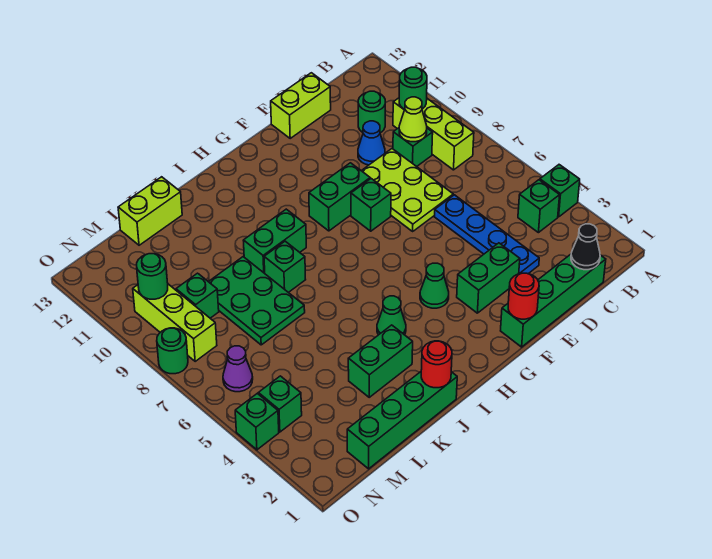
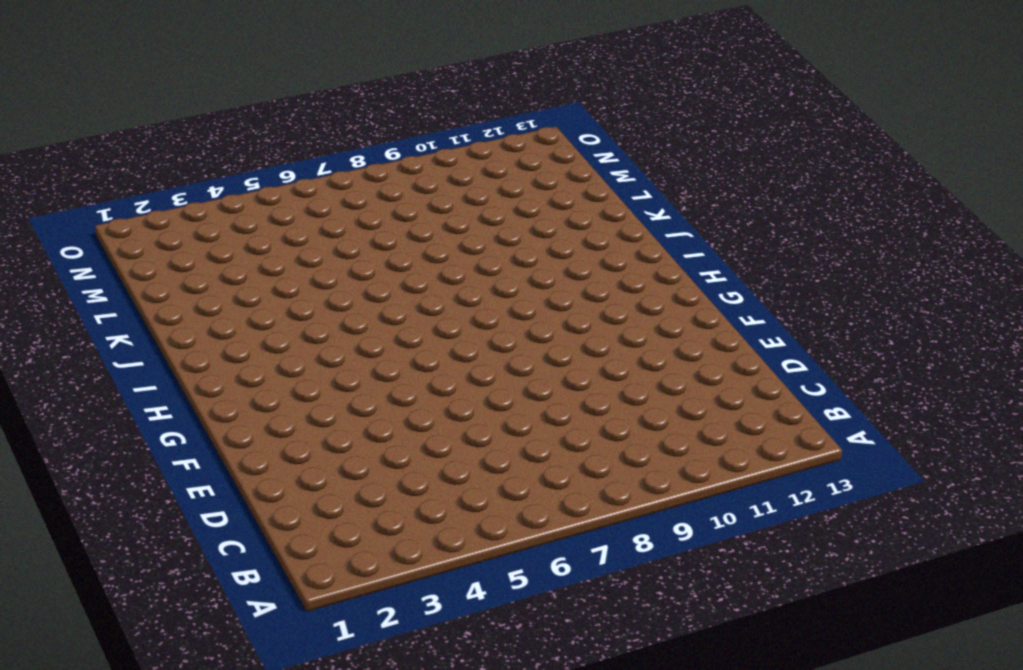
none -> green brick A4 level 1
none -> green brick B4 level 1
none -> lime brick B8:B10 level 1
none -> green brick C1:F1 level 1

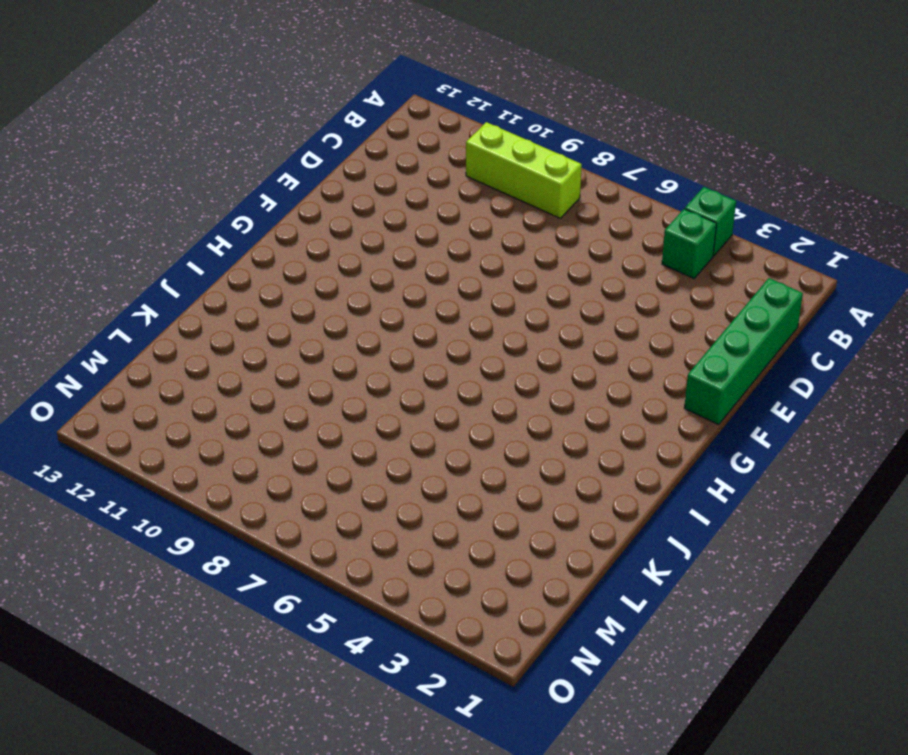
none -> green brick C9 level 1
none -> green round brick C11 level 1
none -> blue plate D3:D6 level 1
none -> lime plate D7:E9 level 1

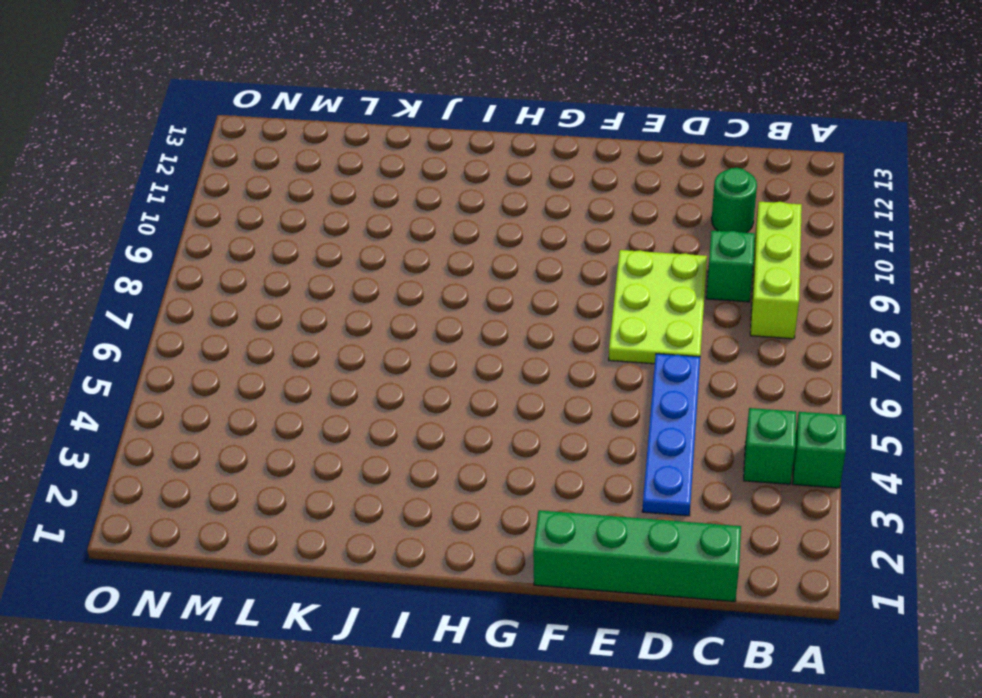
none -> blue cone D10 level 1
none -> lime brick D13:E13 level 1
none -> green brick E3:F3 level 1
none -> green brick F8 level 1

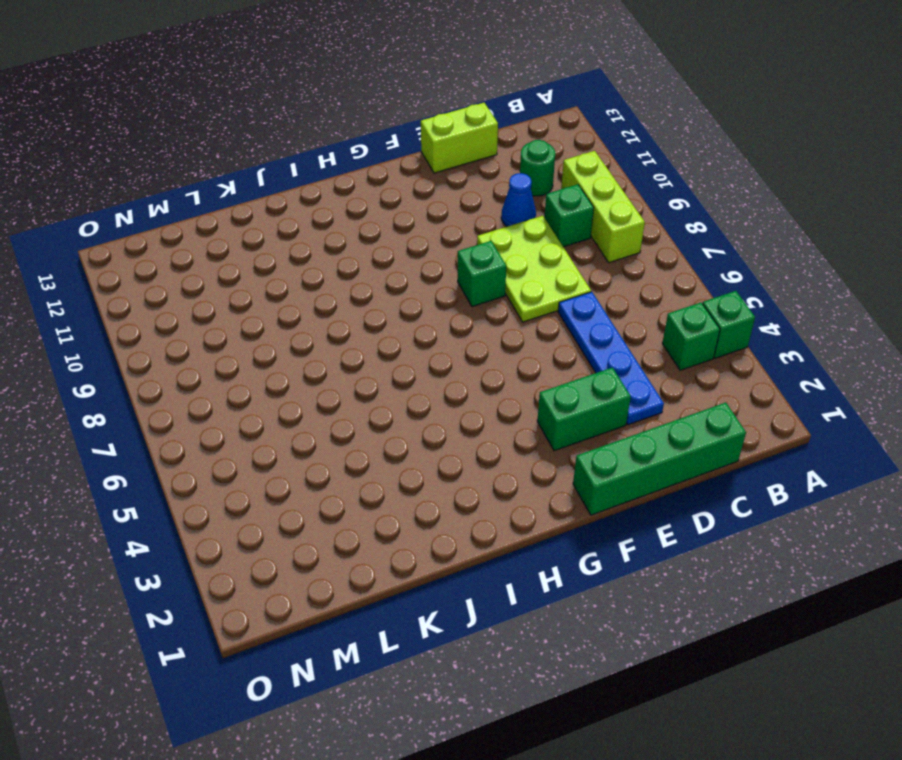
none -> green brick F9:G9 level 1
none -> green cone G4 level 1
none -> green cone I4 level 1
none -> green brick I9:J9 level 1

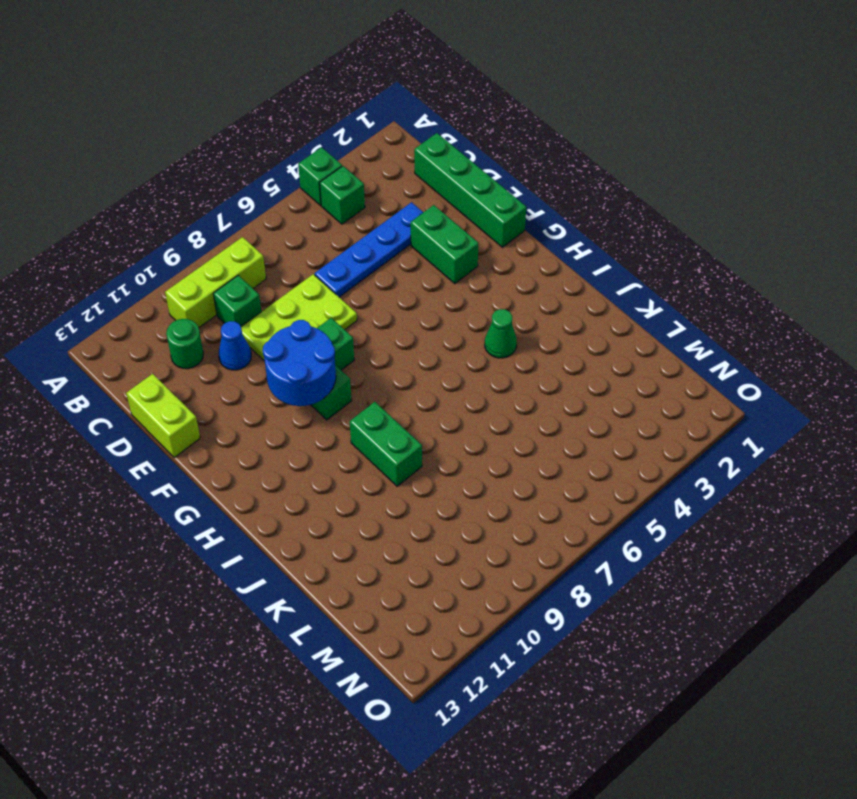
blue round brick F9:G10 level 2 -> none
none -> green cone G4 level 1
none -> green brick J1:M1 level 1
none -> green brick J3:K3 level 1
none -> green brick J8 level 1

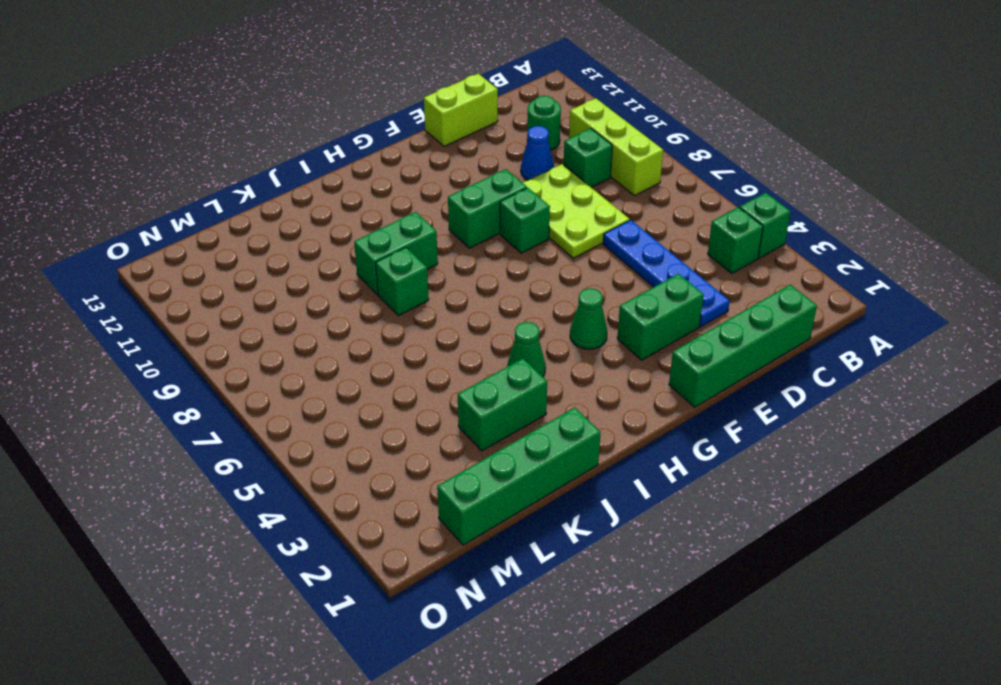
none -> green plate K7:L9 level 1
none -> lime brick K13:L13 level 1
none -> green brick M9 level 1
none -> green brick N4 level 1

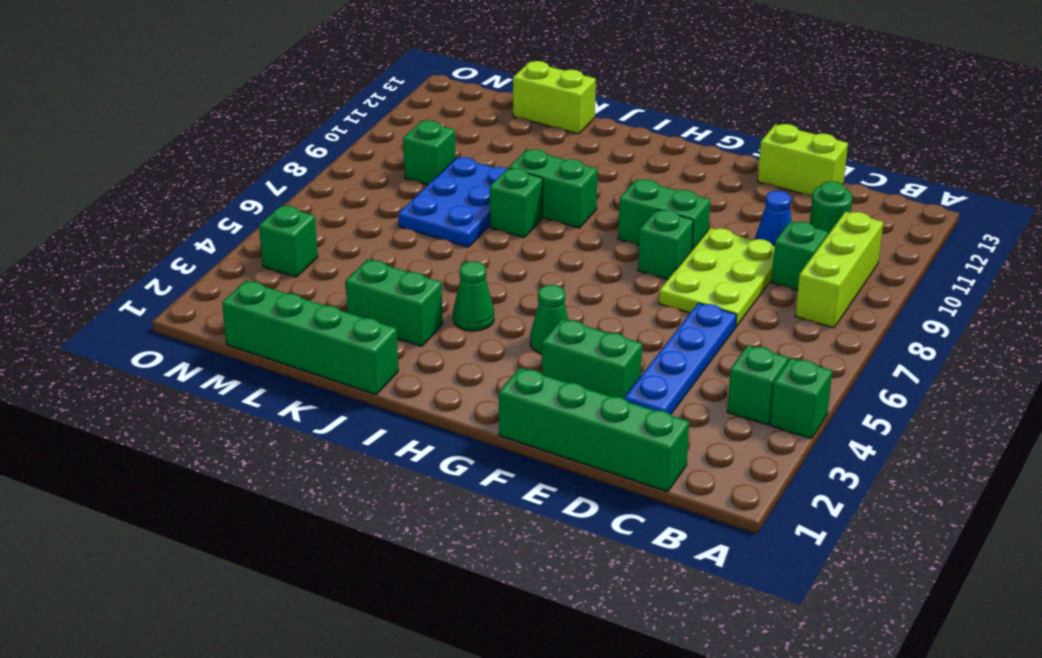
blue plate K7:L9 level 1 -> green plate K7:L9 level 1
none -> purple cone N6 level 1
none -> lime brick N8:N10 level 1
none -> green brick O4 level 1
none -> green round brick O8 level 1

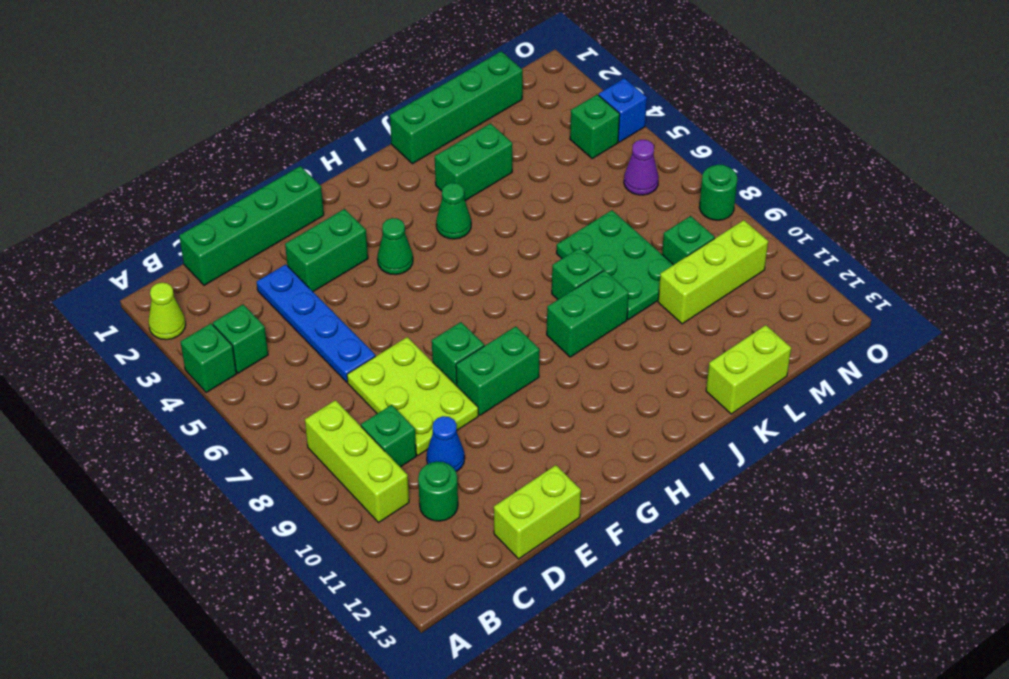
lime cone A2 level 1 -> lime cone C9 level 2
lime brick L10:N10 level 1 -> lime brick N8:N10 level 1
blue brick O4 level 1 -> green brick O4 level 1
none -> green round brick B10 level 2
none -> black cone C1 level 2
none -> red round brick F1 level 2
none -> red round brick J1 level 2

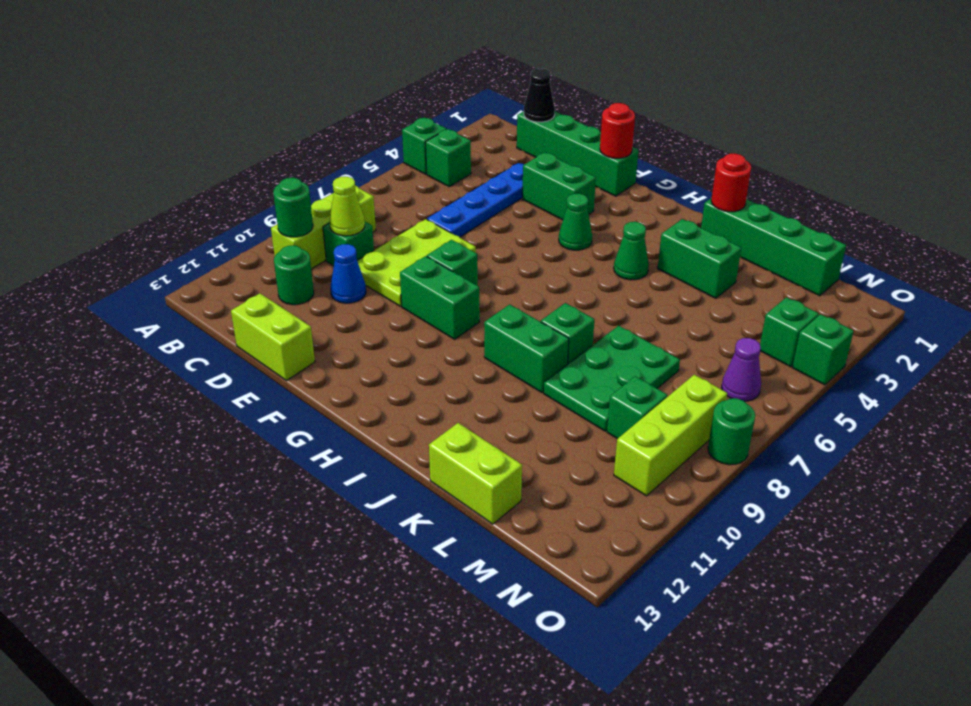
none -> green round brick N10 level 2

